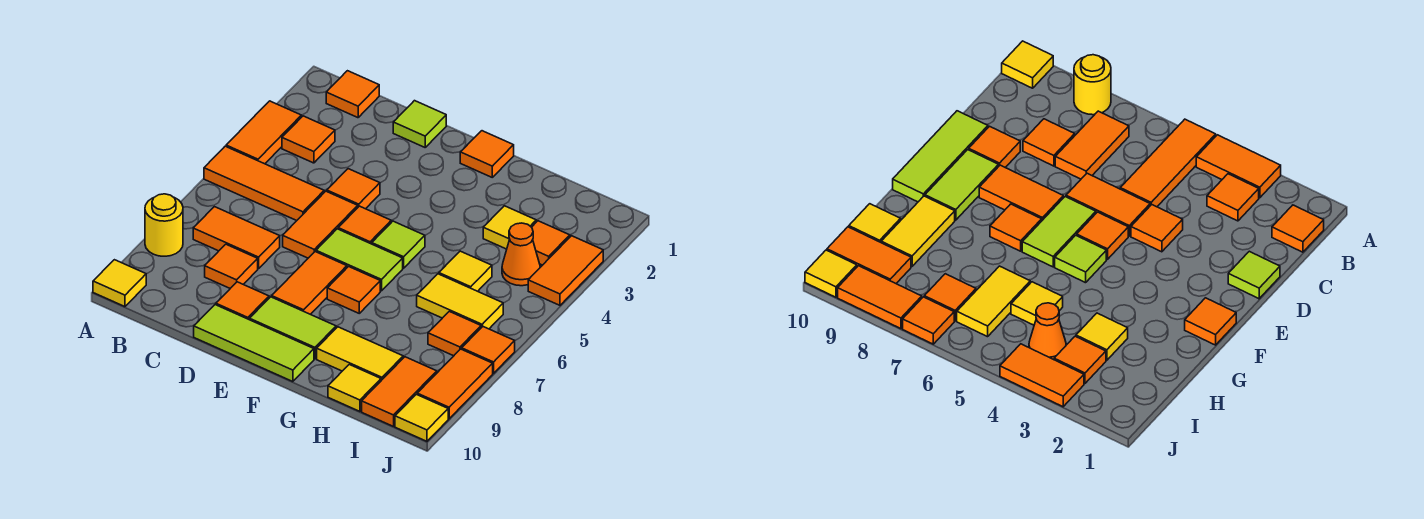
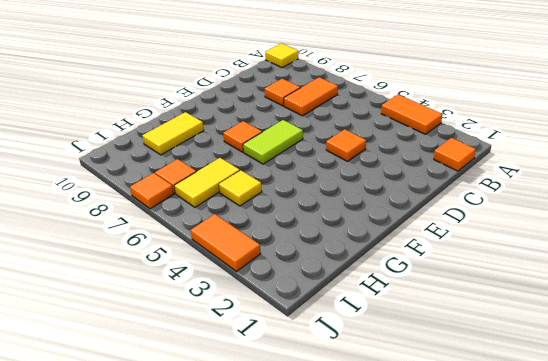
none -> orange tile A5:C5 level 1
none -> yellow round brick A8 level 1
none -> orange tile B3 level 1
none -> lime tile D1 level 1

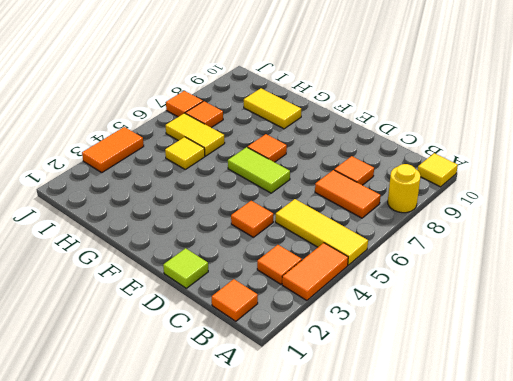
yellow tile A5:C5 level 1 -> orange tile A5:C5 level 1
none -> orange tile D5:D6 level 1
none -> orange tile D9 level 1
none -> lime tile D10:F10 level 1
none -> orange tile E5 level 1

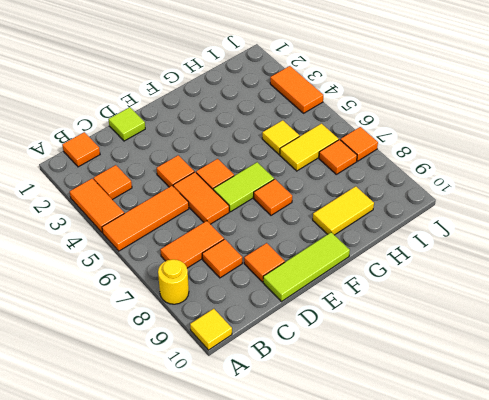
none -> orange tile E7:E8 level 1
none -> lime tile E9:F9 level 1
none -> orange tile F1 level 1
none -> lime tile F5 level 1

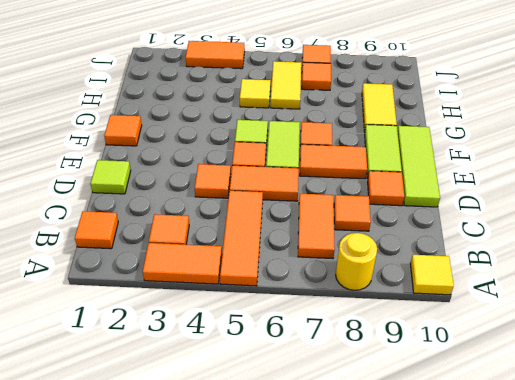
none -> yellow tile H3 level 1
none -> yellow tile H10 level 1
none -> orange tile I3 level 1
none -> orange cone I4 level 1

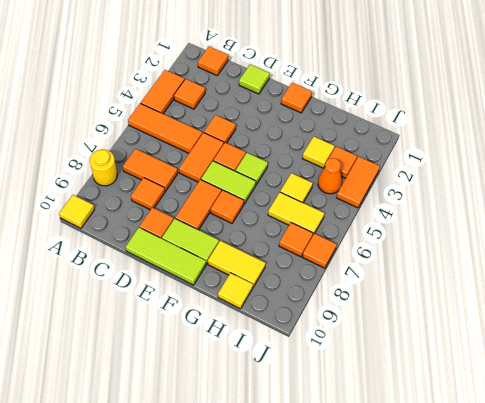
none -> orange tile I9:I10 level 1
none -> orange tile J8:J9 level 1
none -> yellow tile J10 level 1

